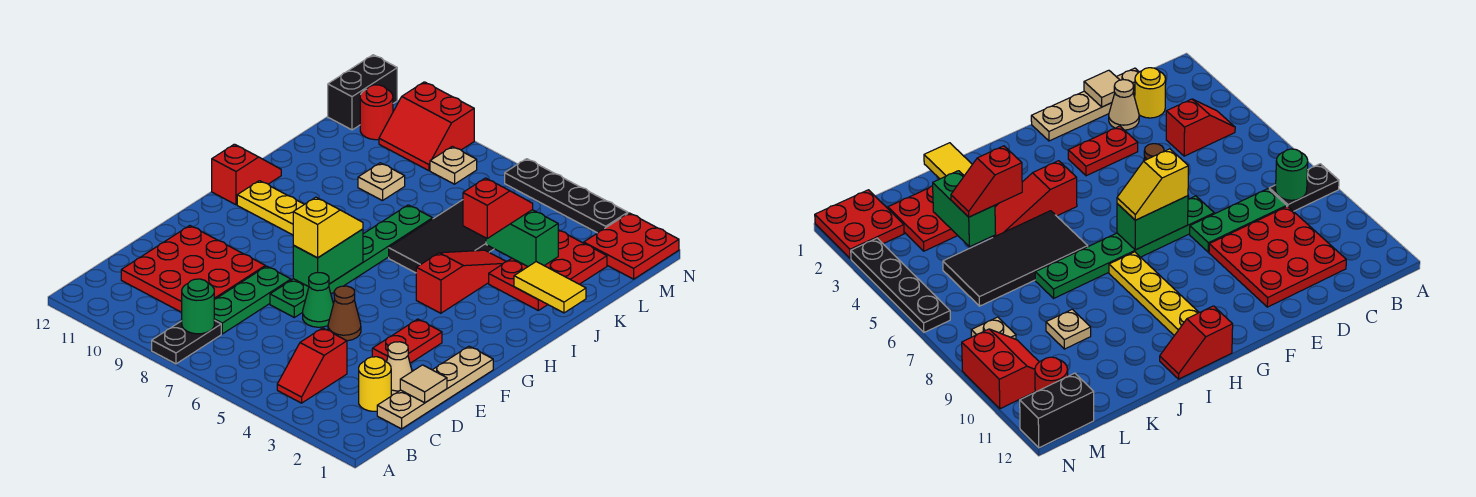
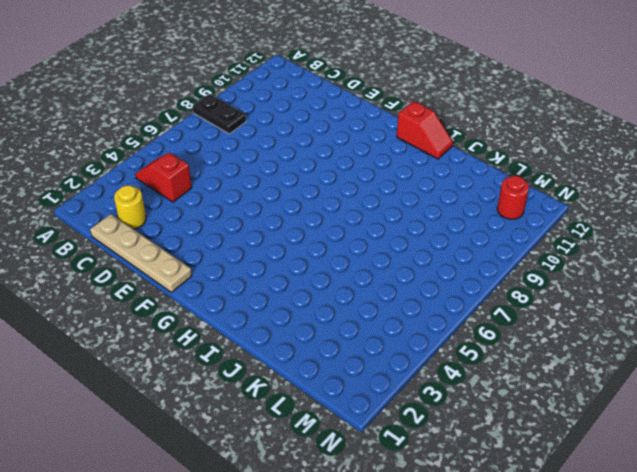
none -> green plate C8:E8 level 1
none -> red plate C9:E11 level 1
none -> tan cone D2 level 1
none -> red plate E3:F3 level 1

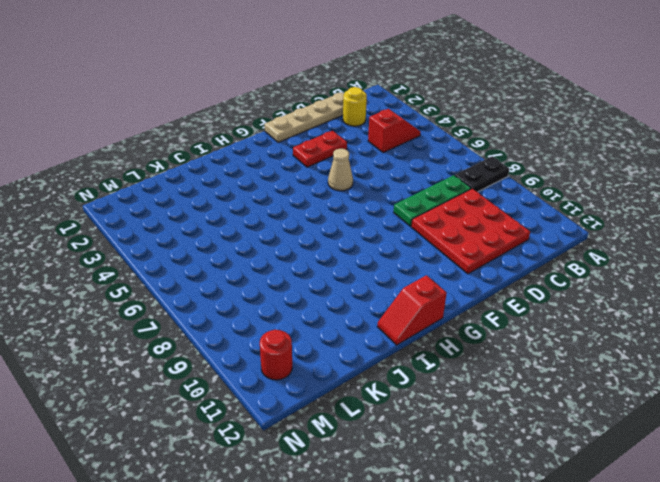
tan cone F5 level 1 -> tan cone D2 level 1
none -> brown cone E5 level 1
none -> green cone E6 level 1
none -> green plate E7:J7 level 1
none -> red slope H4:J4 level 1 top H

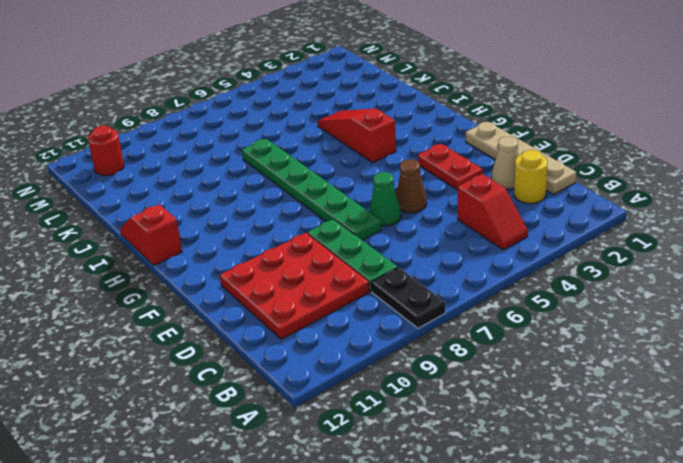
none -> yellow plate H8:H11 level 1
none -> black tile I5:L6 level 1
none -> red plate J2:L3 level 1
none -> tan plate K9 level 1

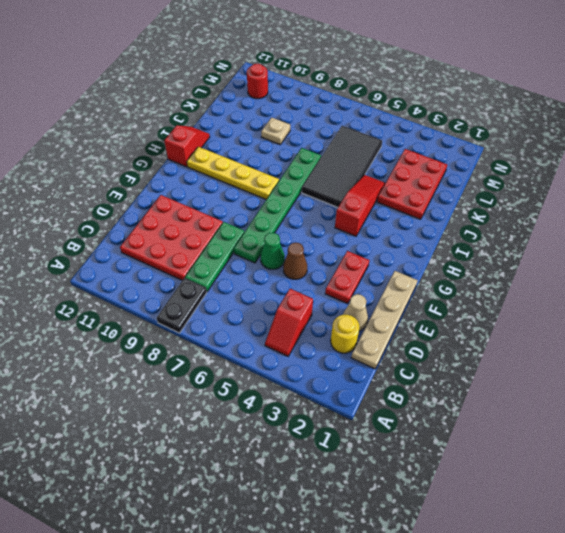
none -> red plate M1:N2 level 1
none -> tan plate M8 level 1
none -> red slope M9:N10 level 1 top N
none -> black brick M12:N12 level 1

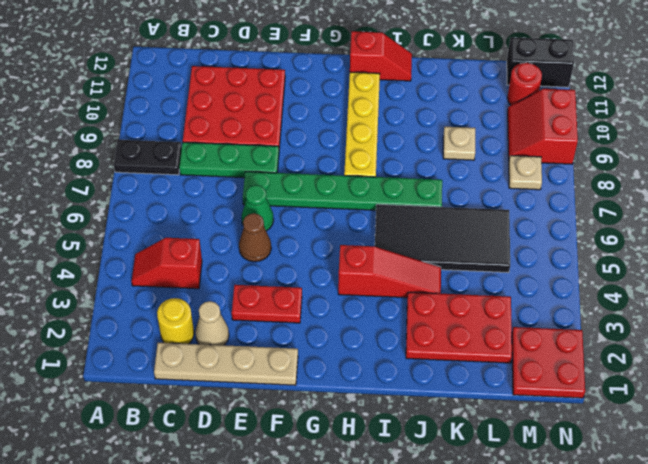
none -> black plate N3:N6 level 1
none -> green round brick B8 level 2
none -> tan tile D1 level 2
none -> green brick F7:G7 level 2

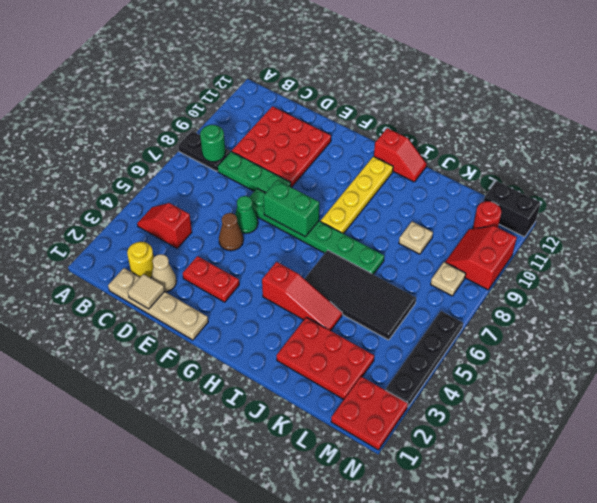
none -> yellow tile J1:J2 level 2
none -> green brick K3:K4 level 2
none -> yellow slope F7:G7 level 3 top F
none -> red slope J4:K4 level 3 top J

